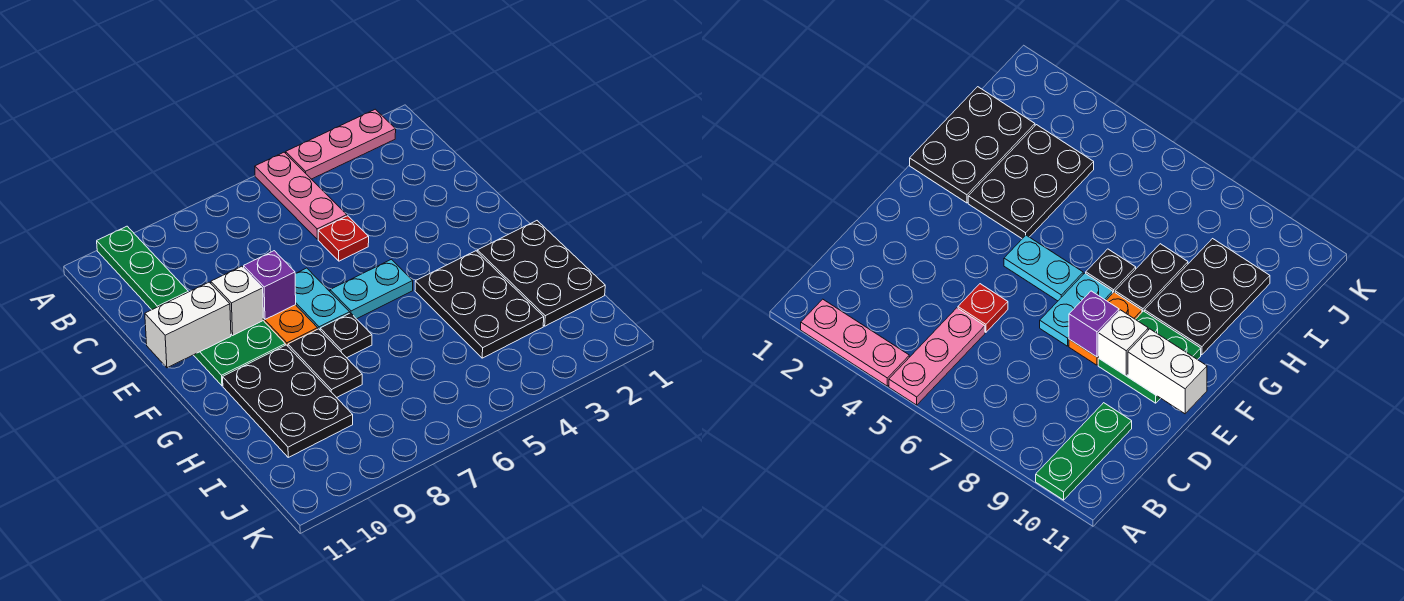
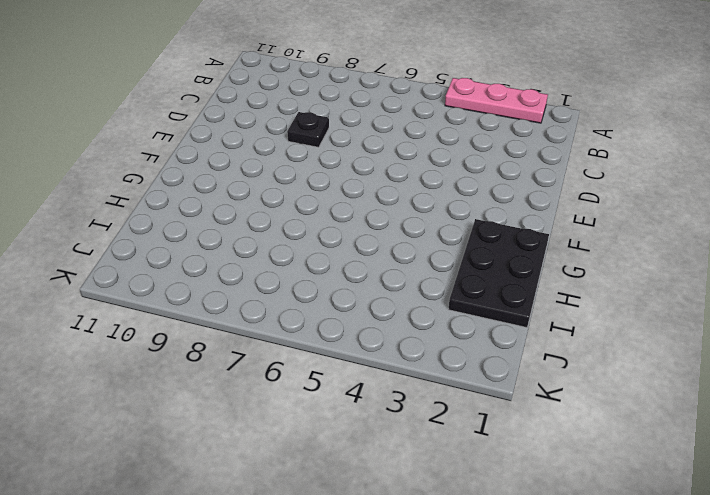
black plate D8 level 1 -> black plate G7 level 1
none -> pink plate A5:C5 level 1
none -> green plate A10:C10 level 1
none -> red plate D5 level 1

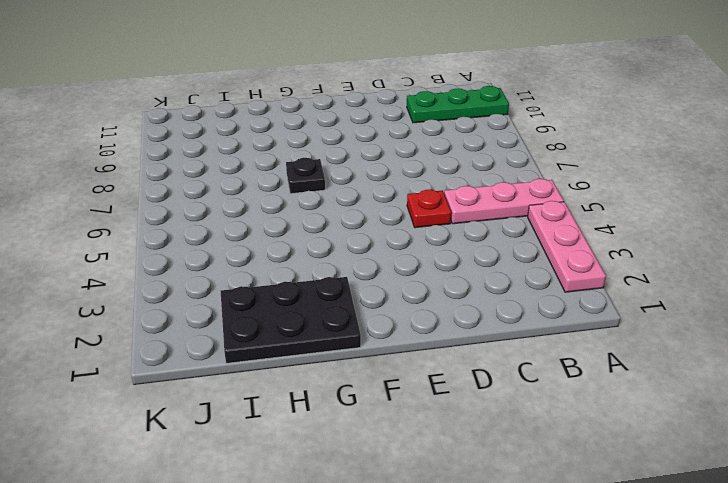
none -> cyan plate E7:F7 level 1
none -> orange plate E8:F8 level 1
none -> green plate E9:F10 level 1

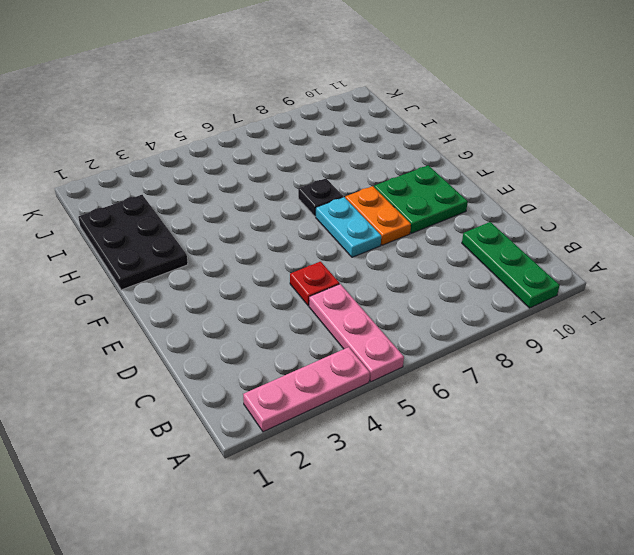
none -> cyan plate F5:F6 level 1
none -> black plate G3:I4 level 1
none -> black plate G8:H8 level 1

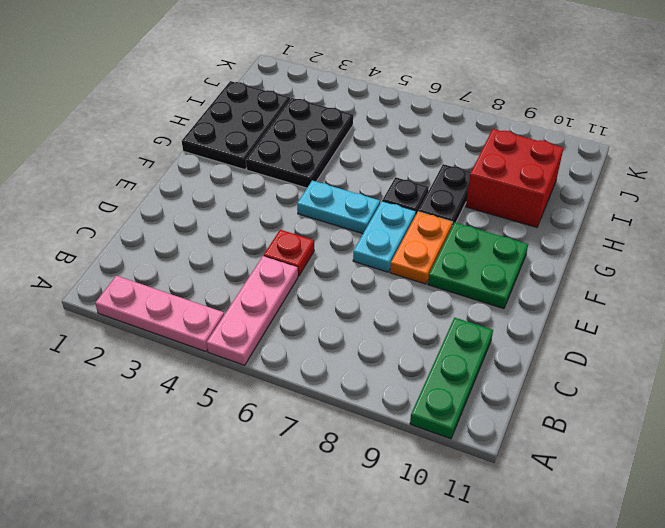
red brick H9:I10 level 1 -> black plate G9:I10 level 1
none -> purple brick E8 level 2
none -> white brick E9 level 2
none -> white brick E10:E11 level 2

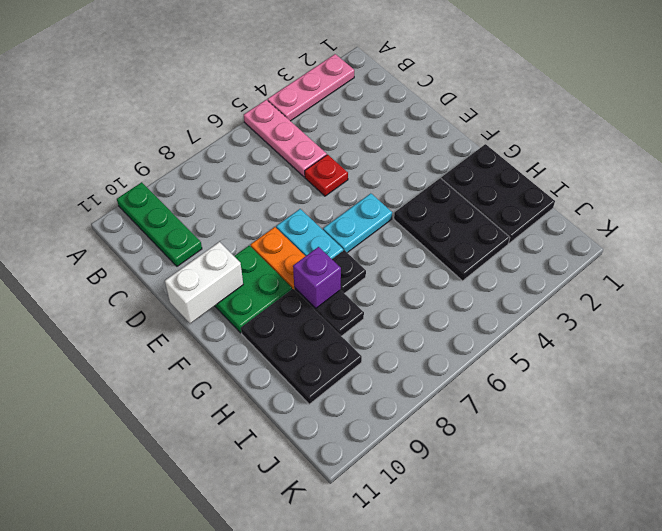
purple brick G8 level 2 -> purple brick E8 level 2
none -> white brick E9 level 2

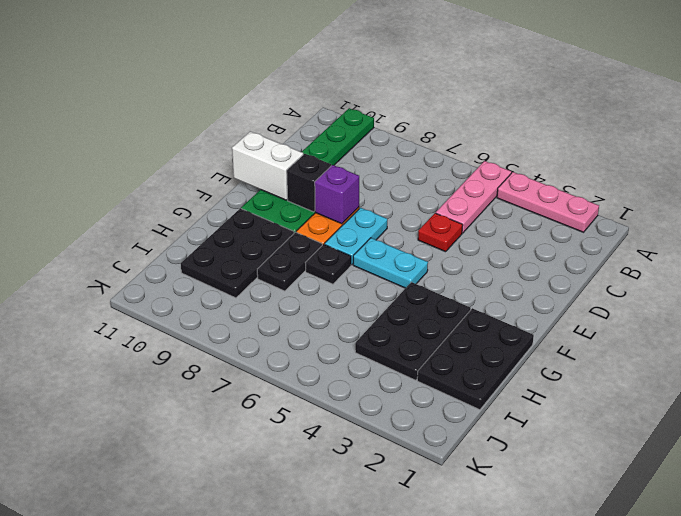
black brick E9 level 2 -> white brick E9 level 2

